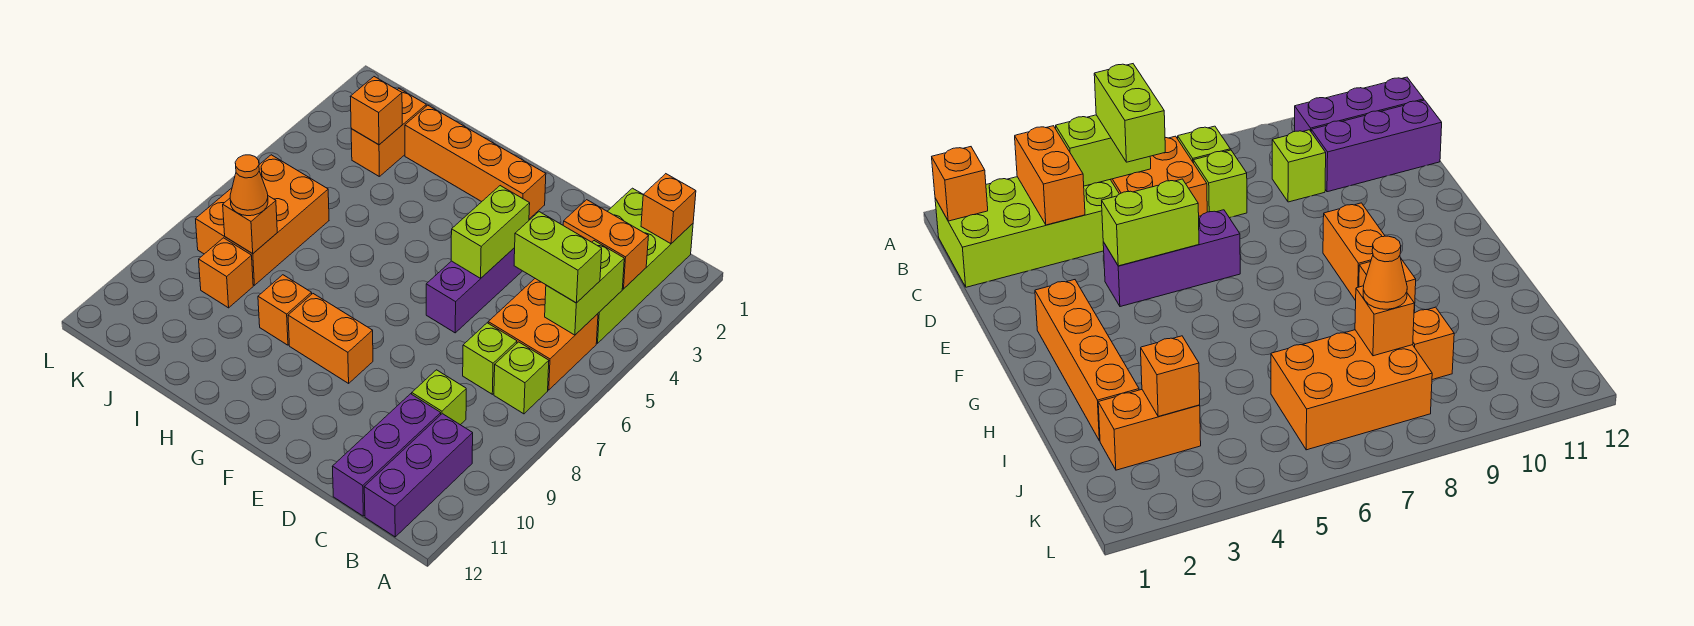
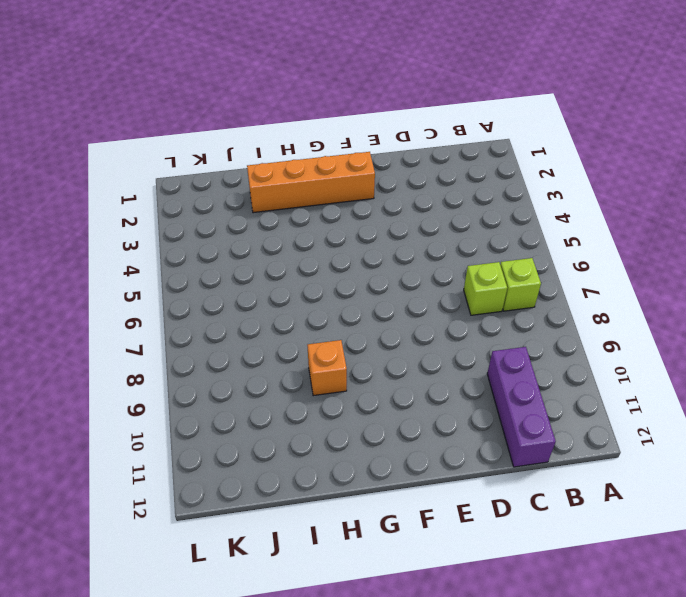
none -> lime brick B1:C4 level 1
none -> orange brick B5:C6 level 1
none -> purple brick B10:B12 level 1

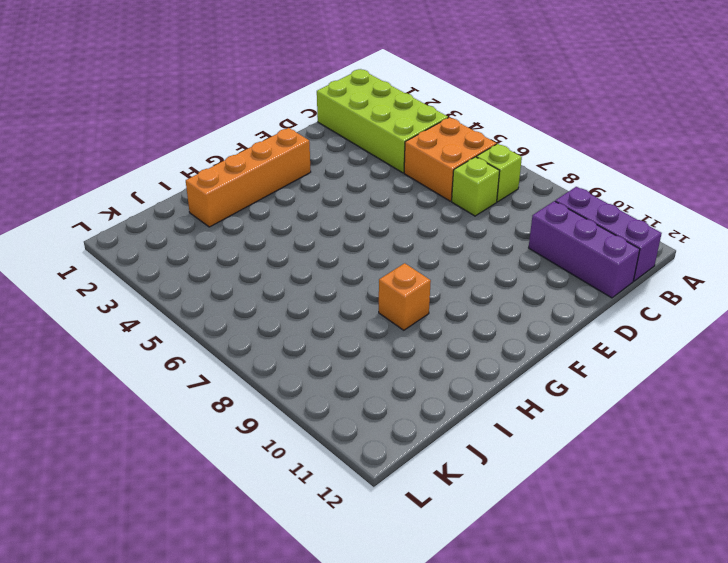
none -> lime brick C9 level 1
none -> purple brick E4:E6 level 1
none -> orange brick F9:G9 level 1

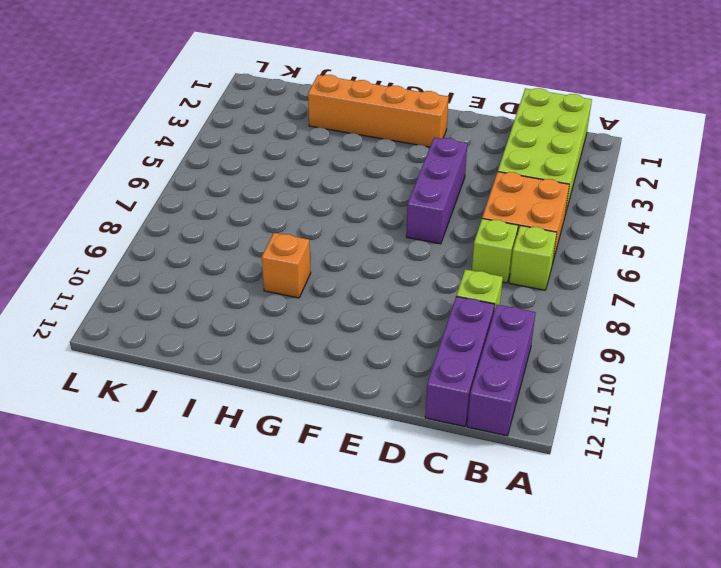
none -> orange brick F9:G9 level 1
none -> orange brick J2:J3 level 1
none -> orange brick J6:K8 level 1

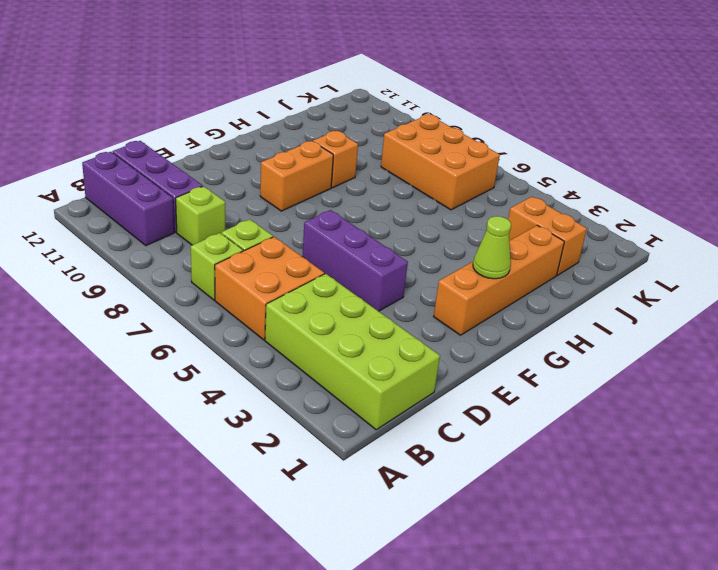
lime cone G2 level 2 -> none
none -> orange brick J9 level 1
none -> orange brick B1 level 2
none -> orange brick B3:C3 level 2

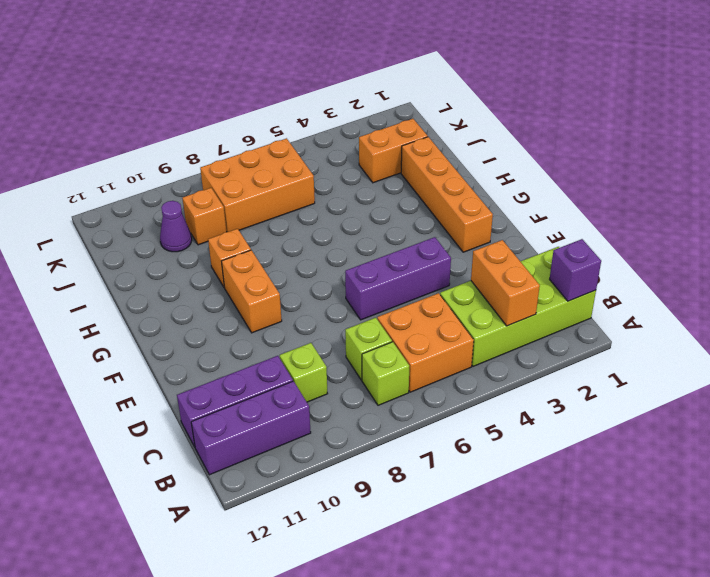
purple brick B1 level 2 -> orange brick B1 level 2
purple cone J10 level 1 -> none
none -> lime brick B4:B5 level 2
none -> lime brick E4:E5 level 2
none -> orange brick J3 level 2

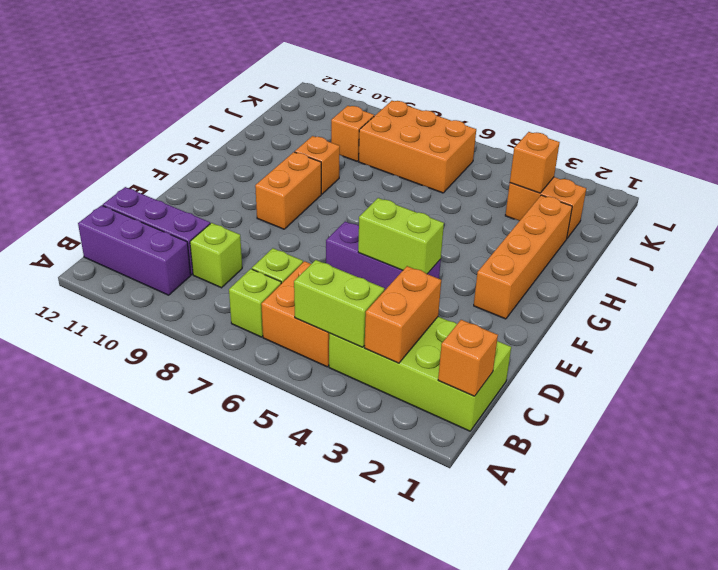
none -> orange brick J8 level 2
none -> lime brick B5:C5 level 3
none -> orange cone J8 level 3

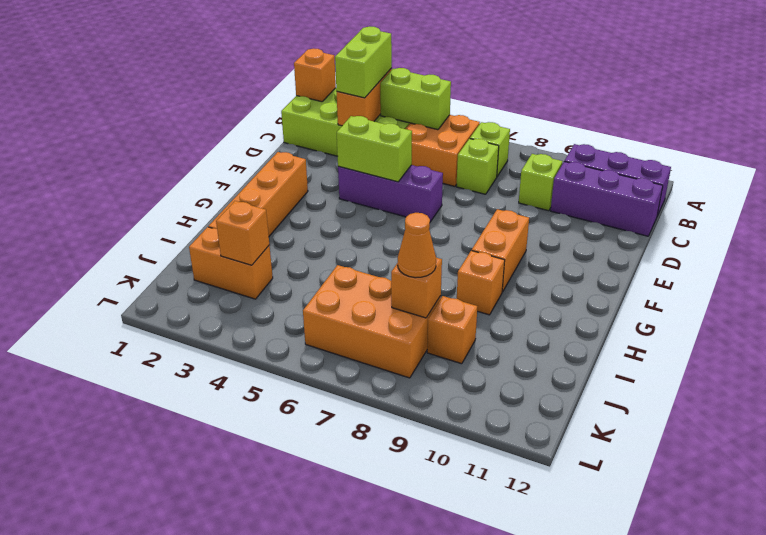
lime brick B3:C3 level 3 -> lime brick B5:C5 level 3

